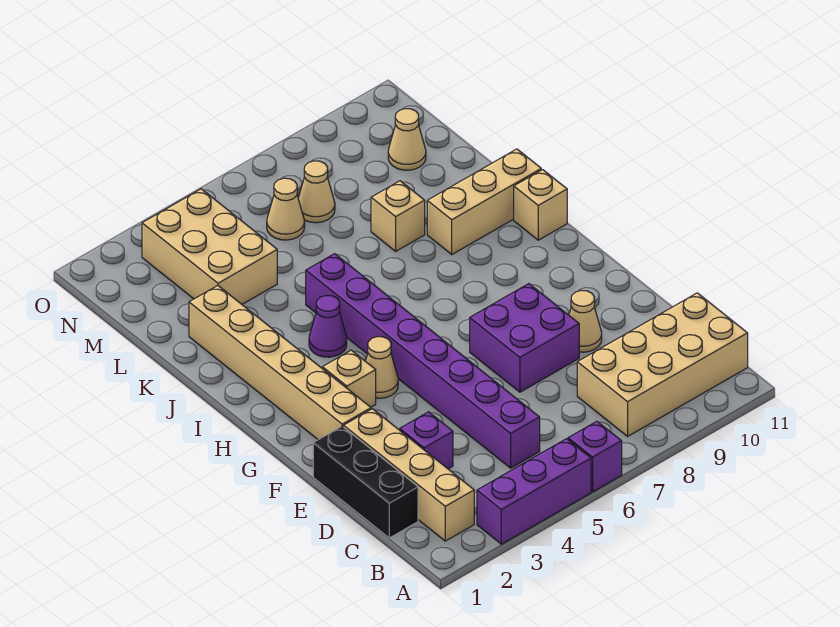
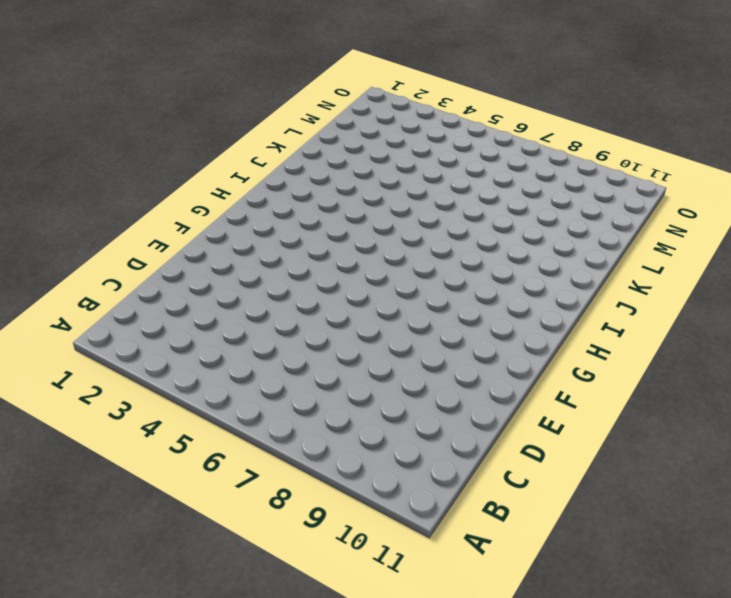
none -> purple brick A3:A5 level 1
none -> purple brick A6 level 1
none -> tan brick B2:E2 level 1

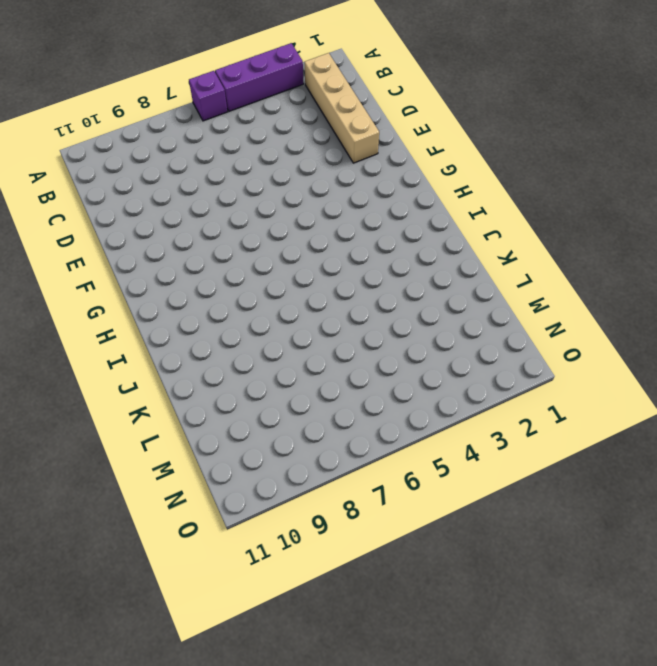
none -> tan brick B8:C11 level 1
none -> black brick C1:E1 level 1
none -> purple brick C5:J5 level 1

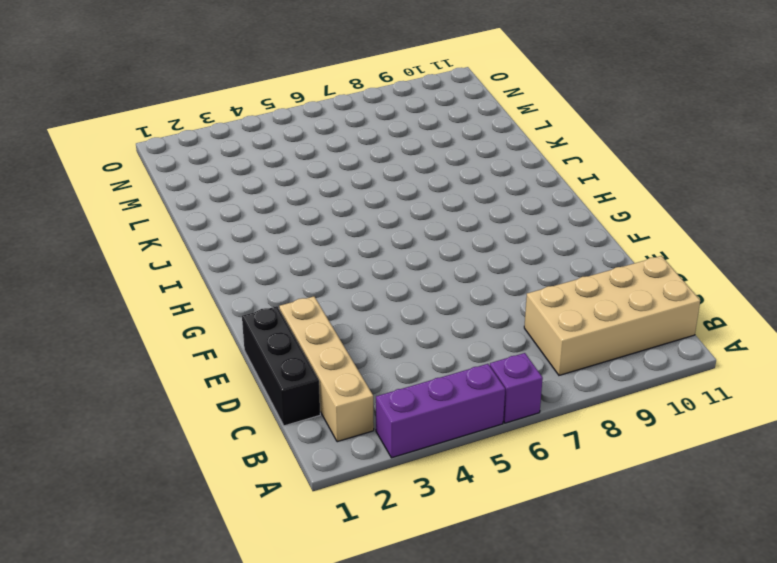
none -> purple brick C5:J5 level 1
none -> purple brick D3 level 1
none -> purple brick E7:F8 level 1

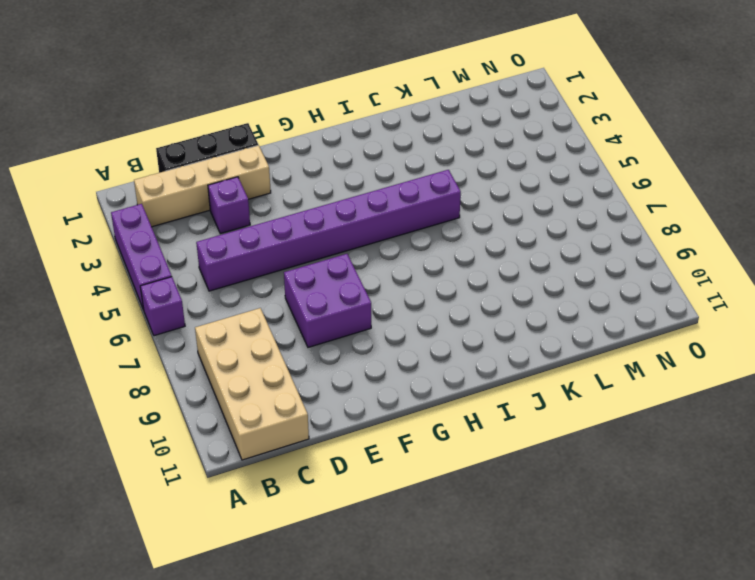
none -> tan cone E9 level 1
none -> tan brick F2:K2 level 1
none -> tan brick G3 level 1

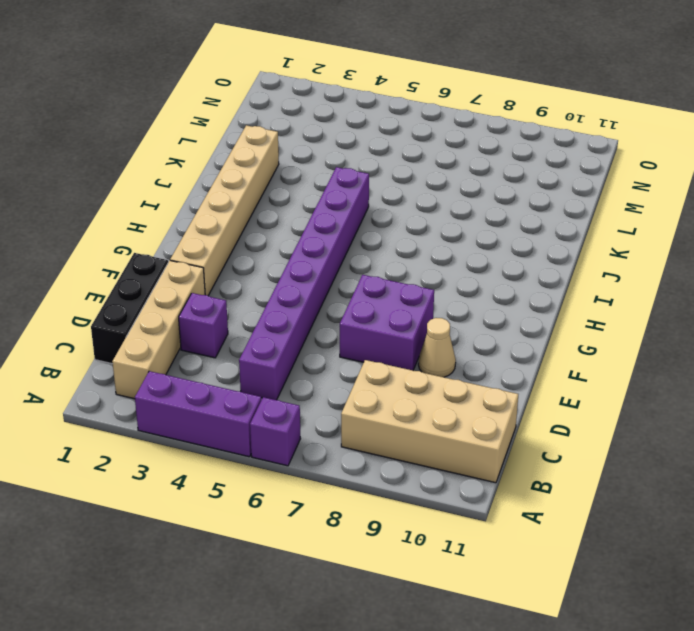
none -> tan brick G3 level 1
none -> tan cone G4 level 1
none -> purple cone I4 level 1

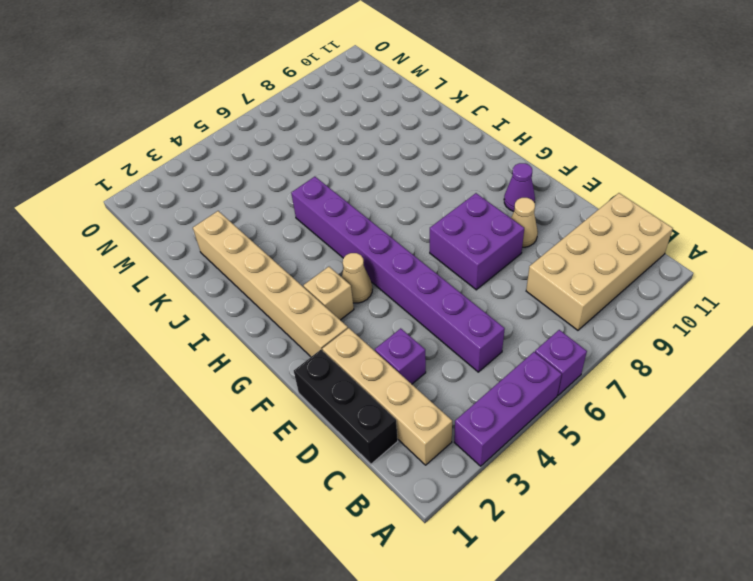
purple cone F10 level 1 -> purple cone I4 level 1
none -> tan brick I11 level 1
none -> tan brick J9:J11 level 1
none -> tan brick K8 level 1

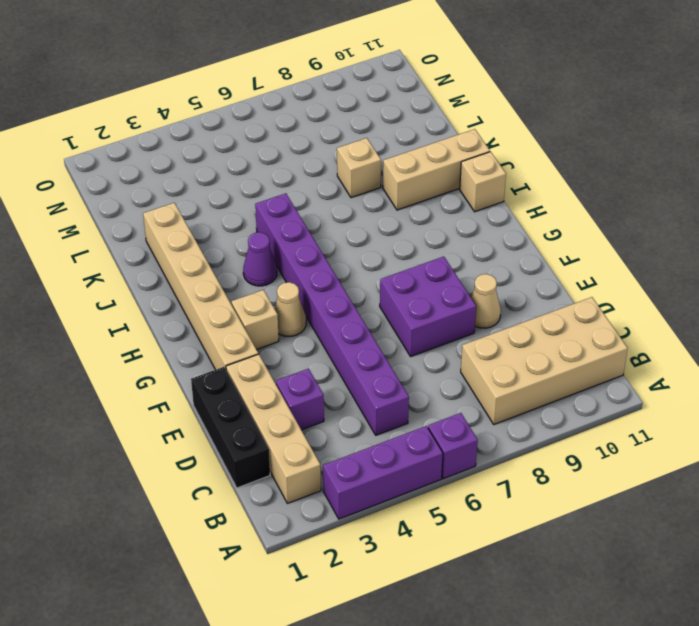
none -> tan brick L3:N4 level 1
none -> tan cone M6 level 1
none -> tan cone M7 level 1

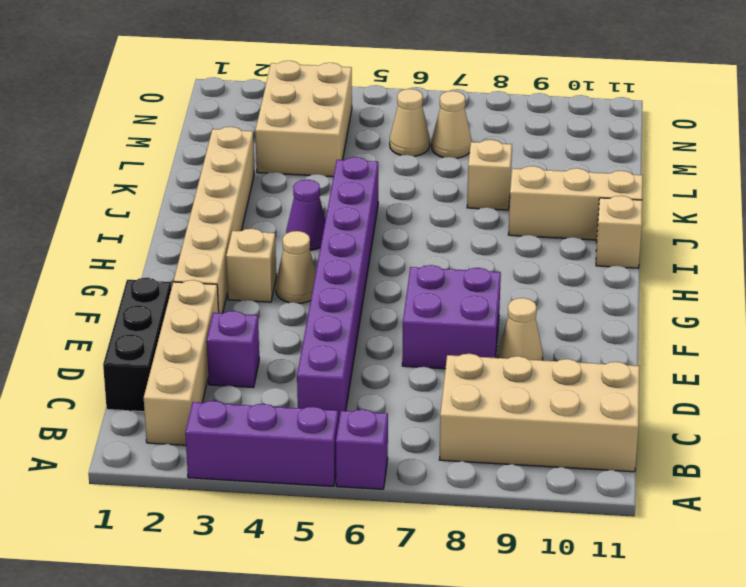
none -> tan cone M10 level 1

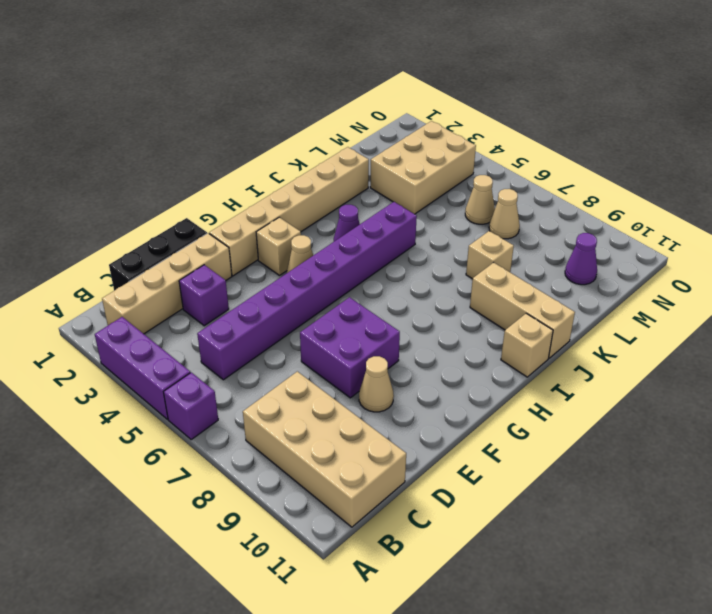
purple cone M10 level 1 -> tan cone M10 level 1

